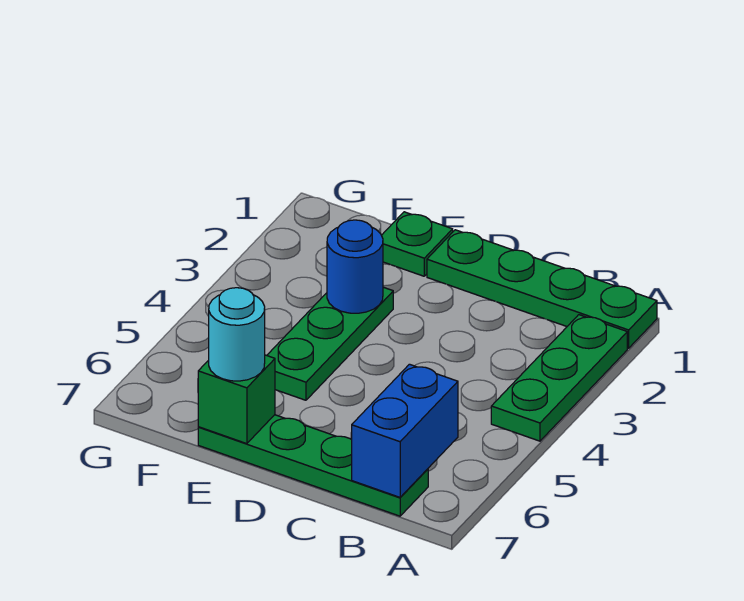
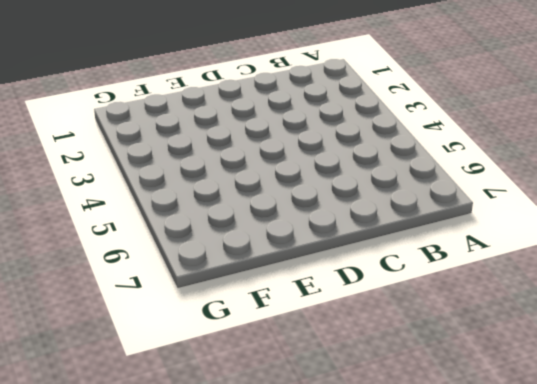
none -> green plate A1:D1 level 1
none -> green plate A2:A4 level 1

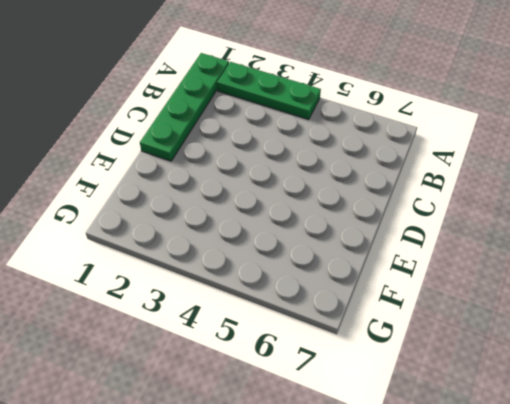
none -> green plate B7:E7 level 1
none -> green plate E1 level 1

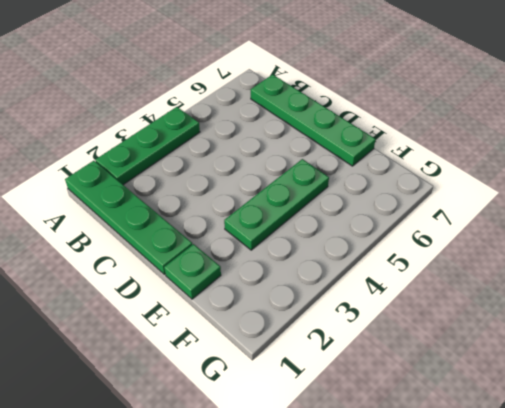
none -> blue brick B6:B7 level 2
none -> blue round brick E3 level 2

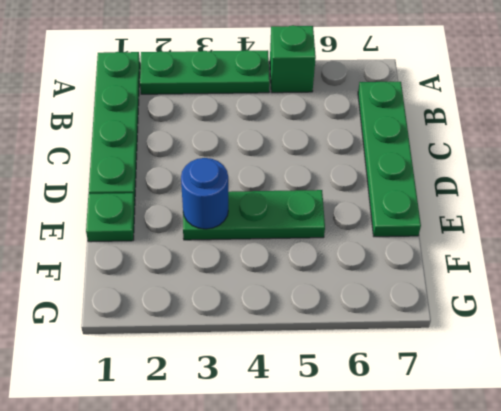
green brick A5 level 1 -> green brick E7 level 2
none -> blue brick B6:B7 level 2
none -> cyan round brick E7 level 3

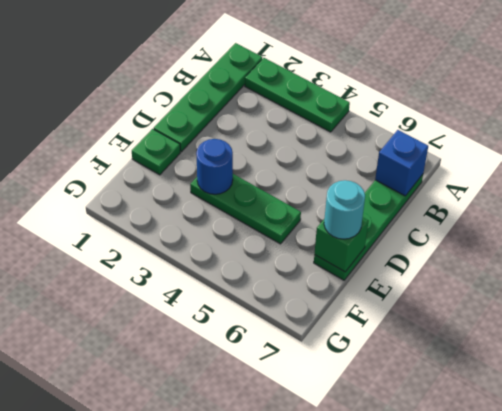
blue brick B7 level 2 -> blue brick B6:B7 level 2

